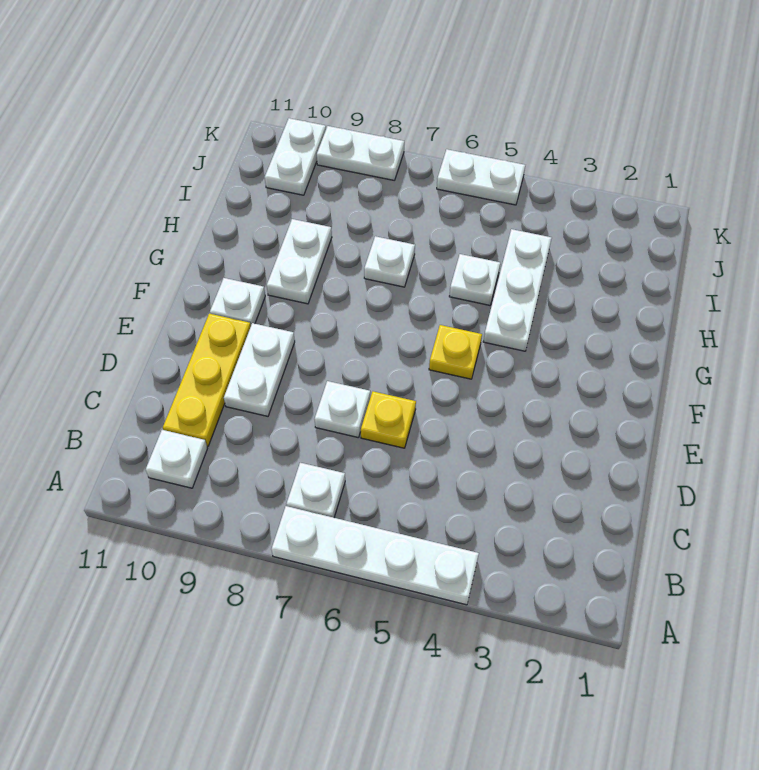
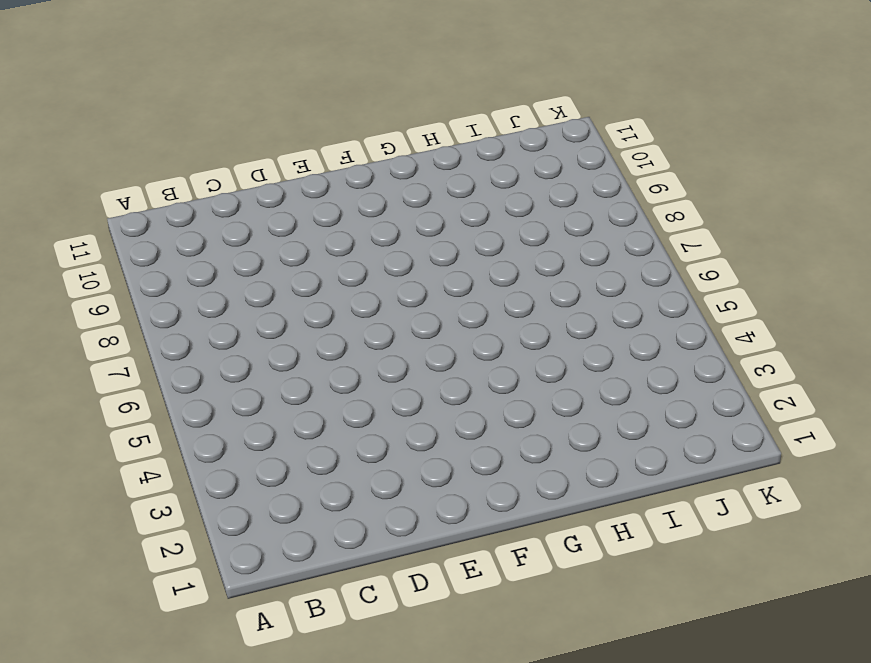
none -> white plate A4:A7 level 1
none -> white plate B7 level 1
none -> white plate B10 level 1

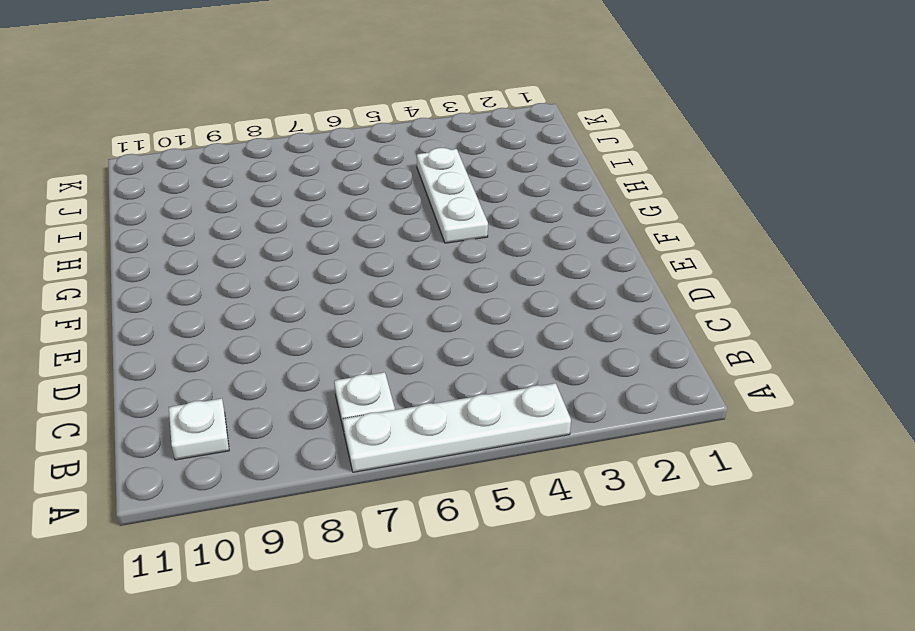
none -> yellow plate C10:E10 level 1
none -> yellow plate D6 level 1
none -> white plate D7 level 1

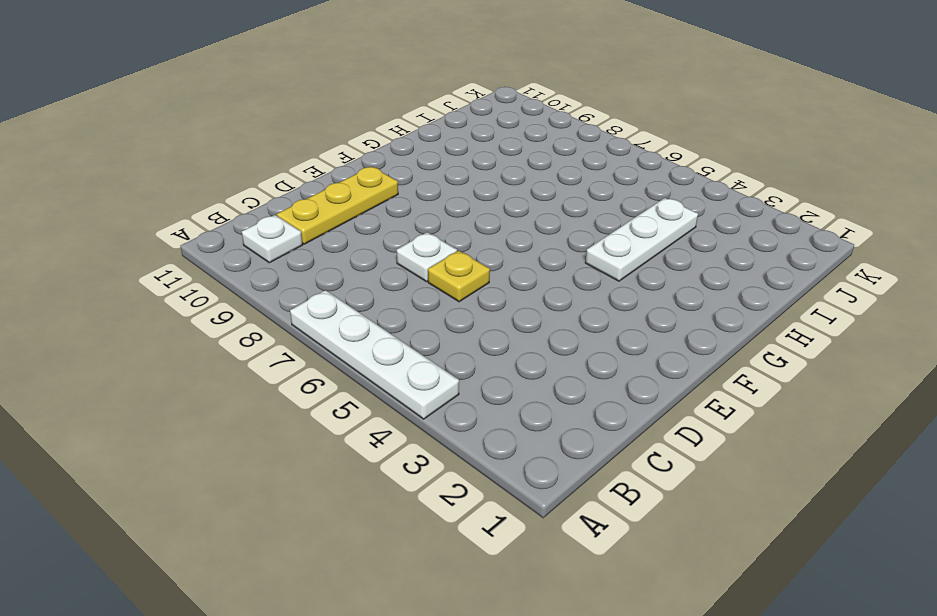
none -> white plate B7 level 1
none -> white plate D9:E9 level 1
none -> yellow plate F5 level 1

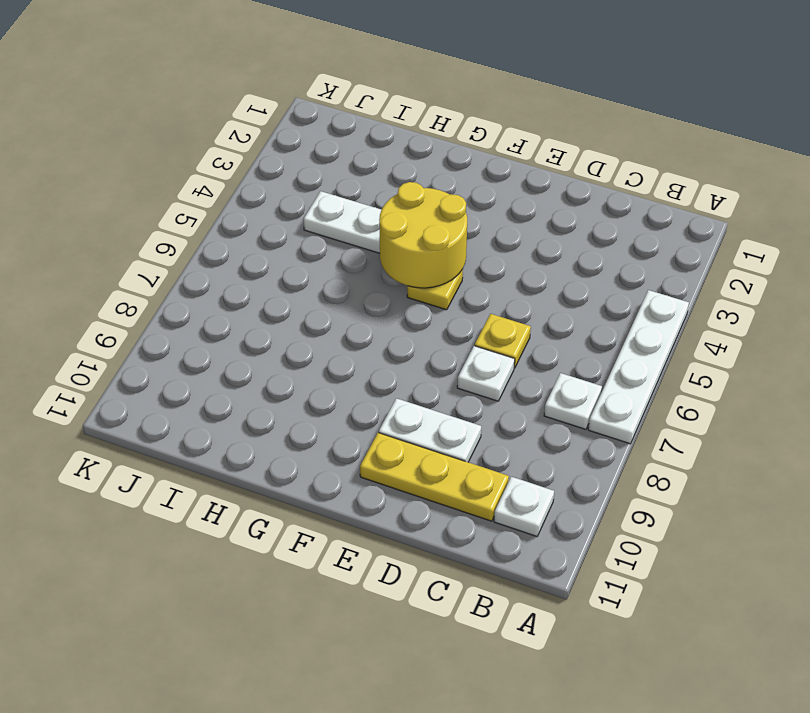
yellow round brick F4:G5 level 2 -> none
none -> white plate F10 level 1
none -> white plate G9:H9 level 1
none -> white plate H5 level 1

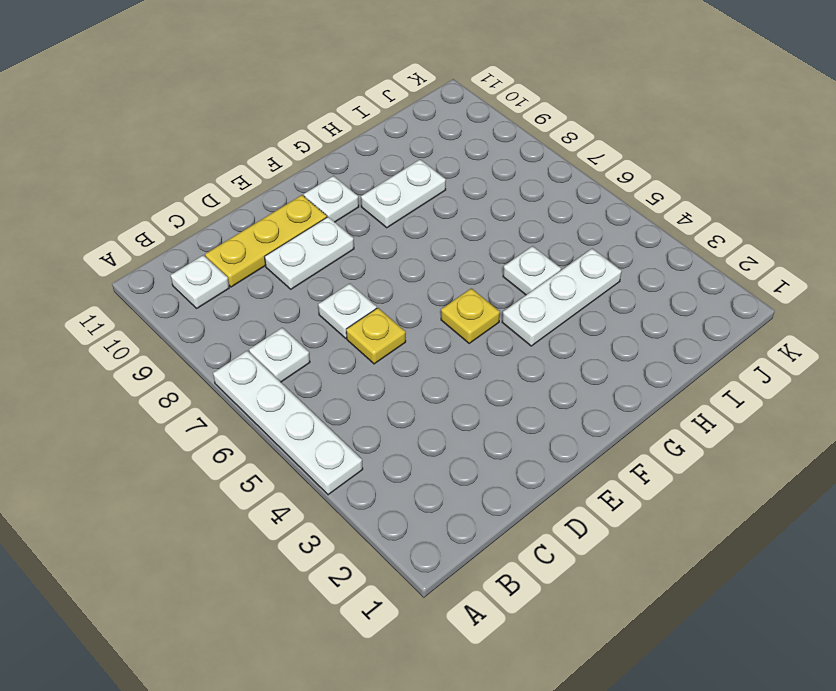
none -> white plate H7 level 1
none -> white plate J10:K10 level 1
none -> white plate K5:K6 level 1

